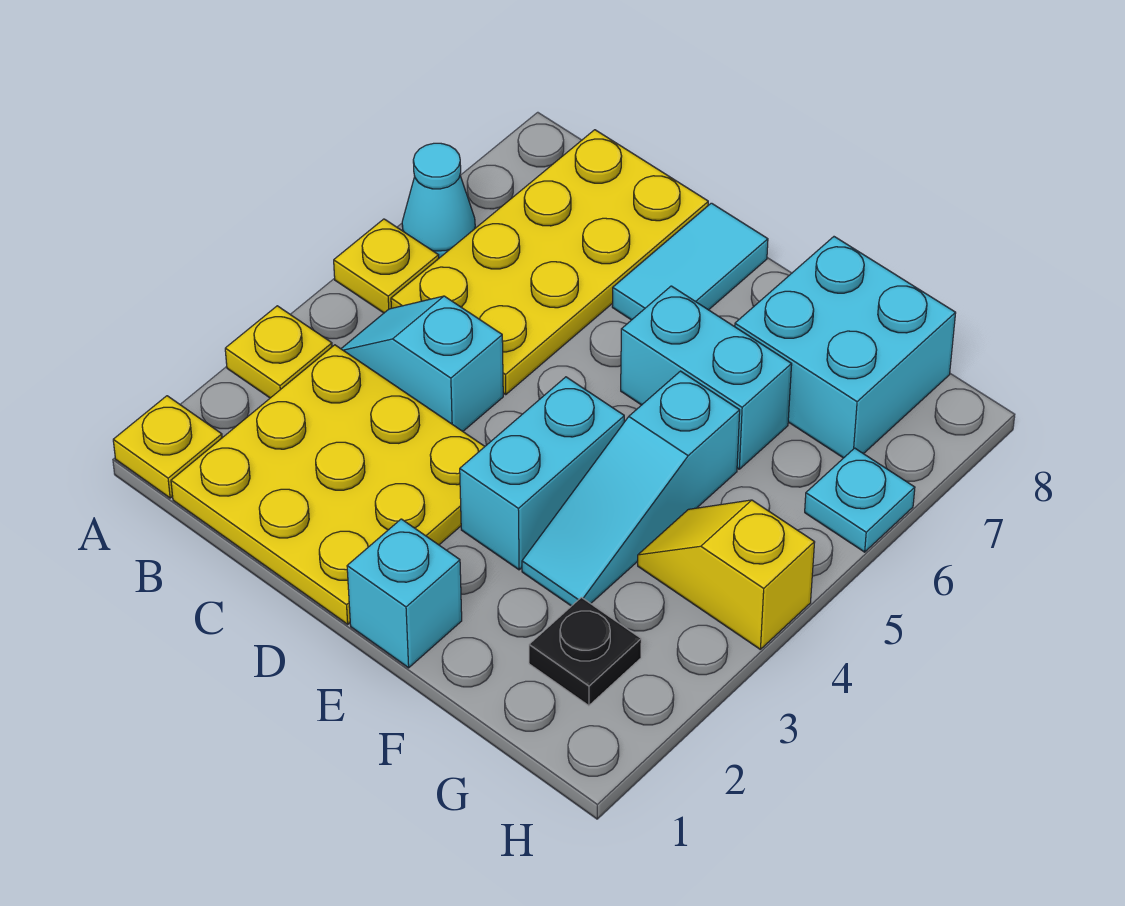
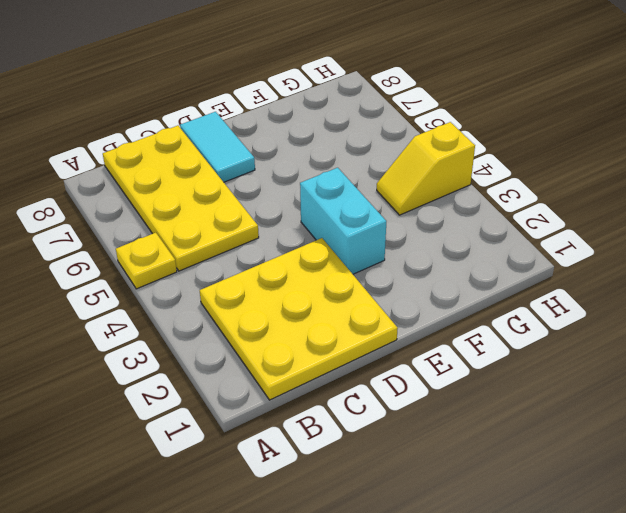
none -> yellow plate A1 level 1
none -> yellow plate A3 level 1
none -> cyan cone A6 level 1

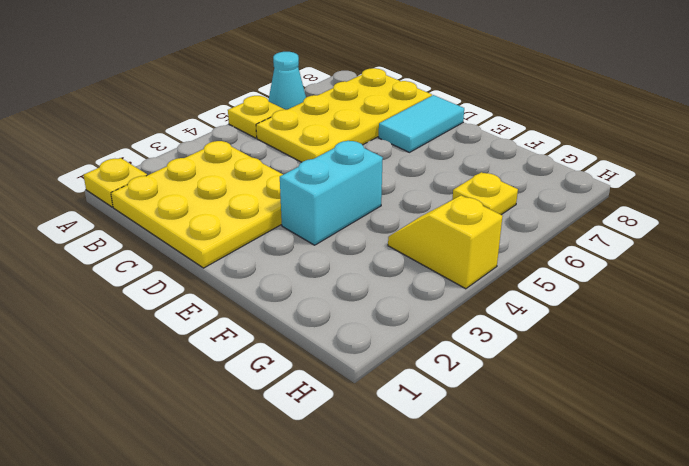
yellow plate G6 level 1 -> yellow plate A3 level 1
none -> cyan slope B4:C4 level 1 top C
none -> cyan brick E1 level 1
none -> cyan brick E6:F6 level 1

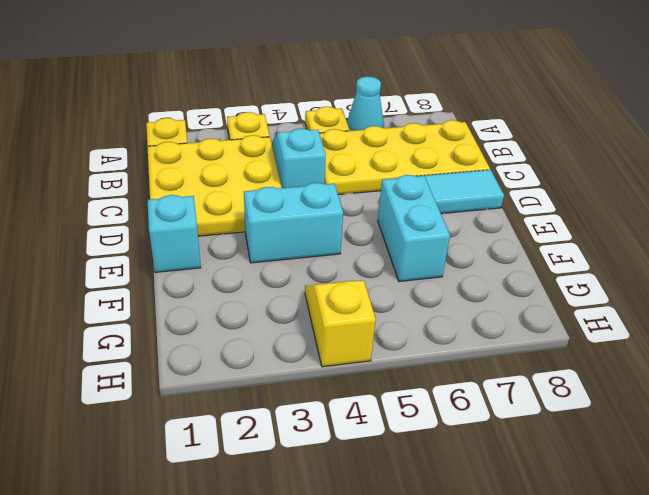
none -> cyan slope F3:F5 level 1 top 5
none -> cyan brick F7:G8 level 1
none -> black plate G2 level 1

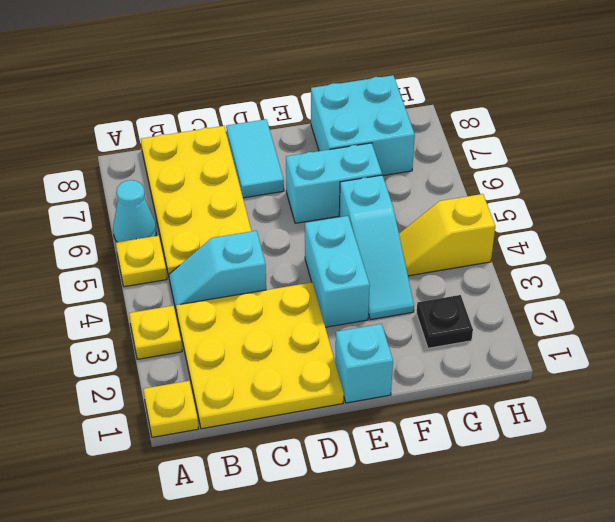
none -> cyan plate H6 level 1

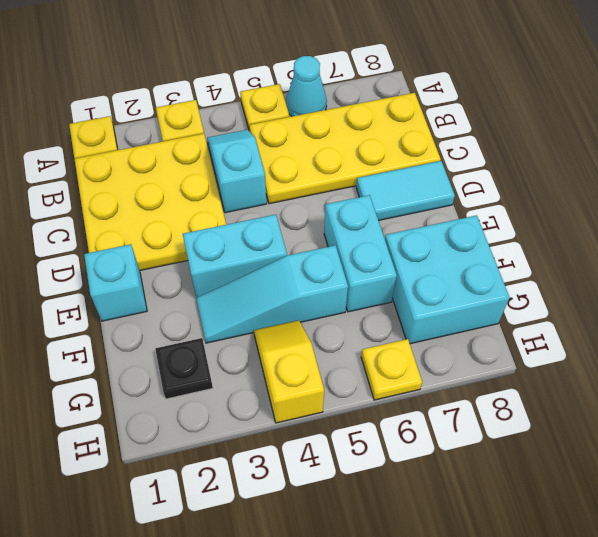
yellow plate H6 level 1 -> cyan plate H6 level 1

